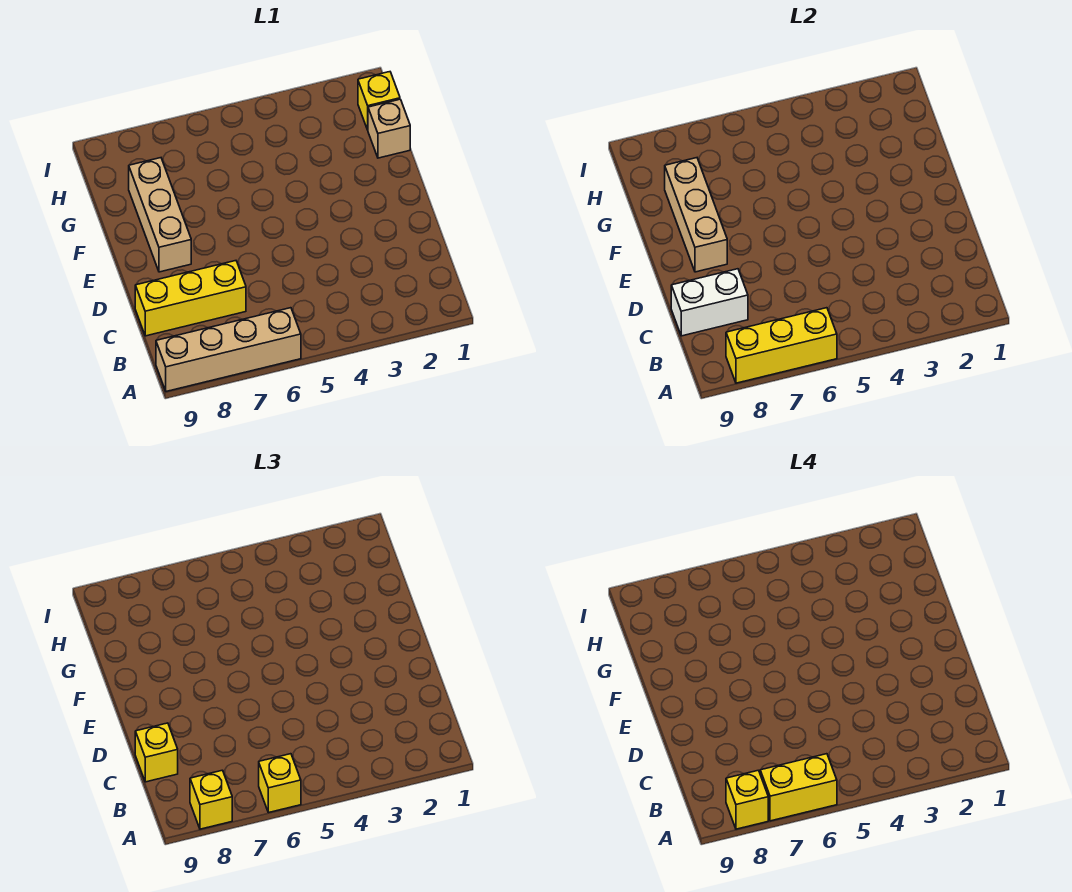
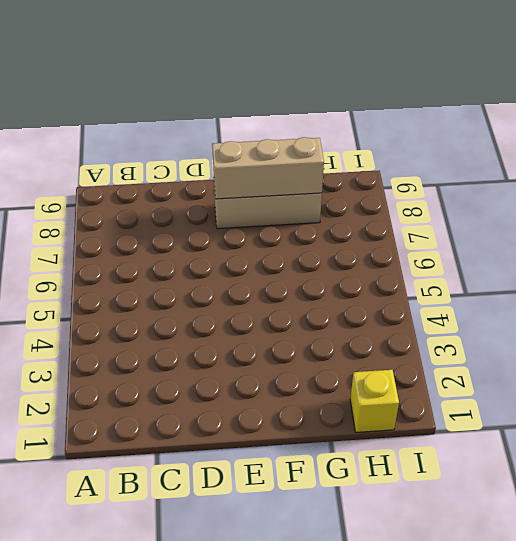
none -> tan brick A6:A9 level 1
none -> yellow brick C7:C9 level 1
none -> tan brick G1 level 1

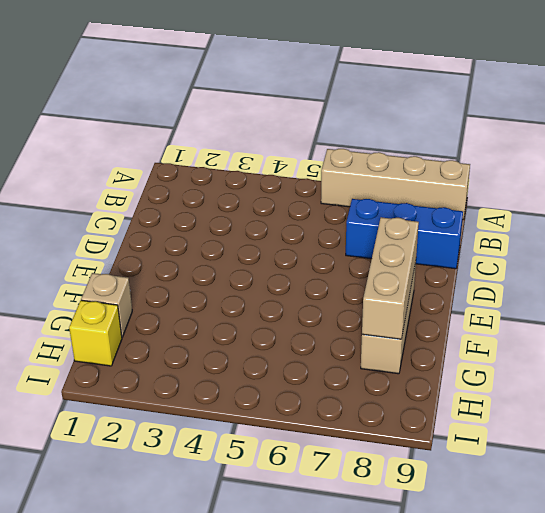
blue brick C7:C9 level 1 -> yellow brick C7:C9 level 1
none -> yellow brick A6:A8 level 2
none -> white brick C8:C9 level 2
none -> yellow brick A6 level 3

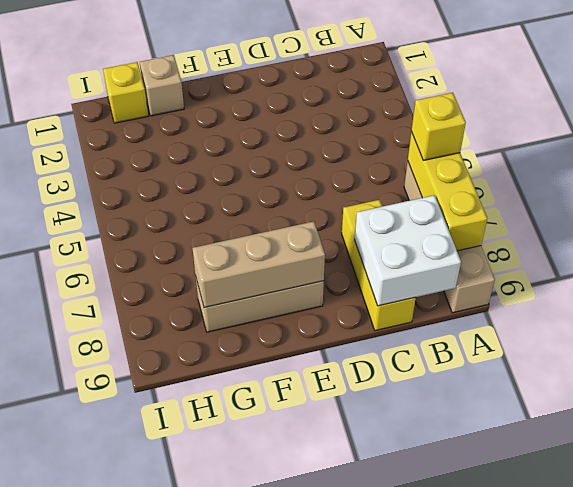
white brick B8:C9 level 2 -> white brick C8:C9 level 2
none -> yellow brick A8 level 3
none -> yellow brick C9 level 3
none -> yellow brick A6:A7 level 4

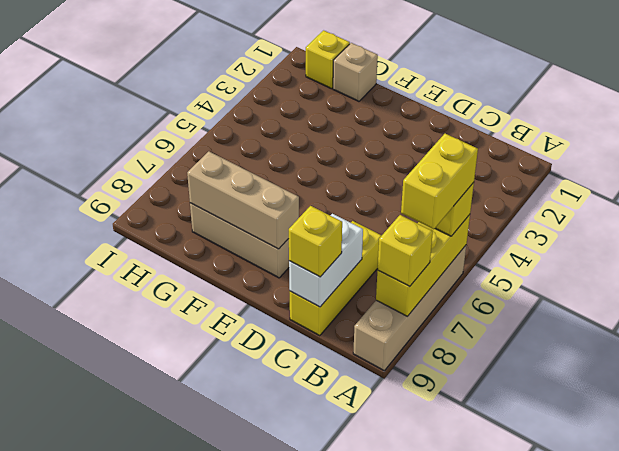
none -> yellow brick A8 level 4

